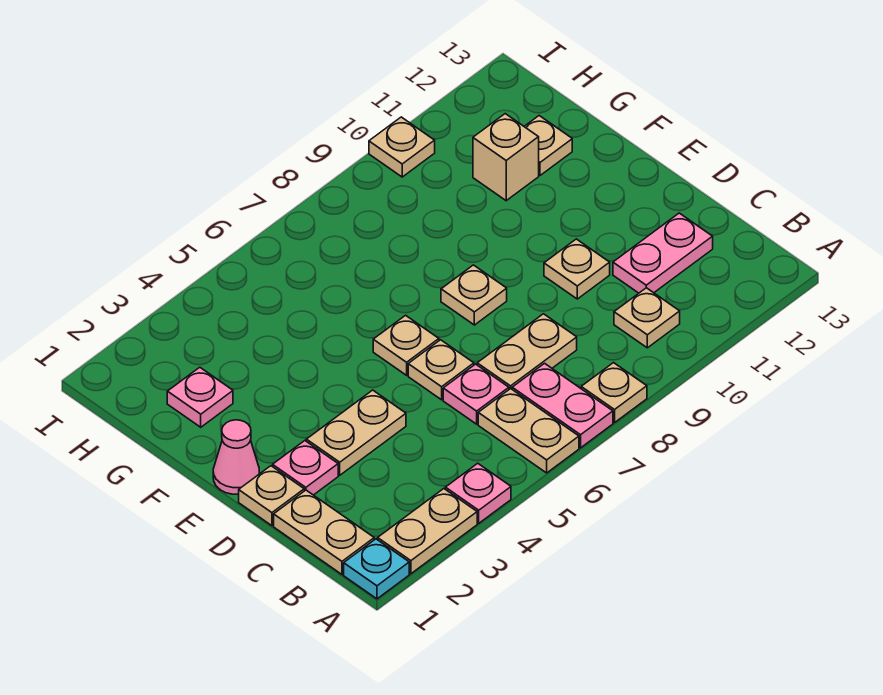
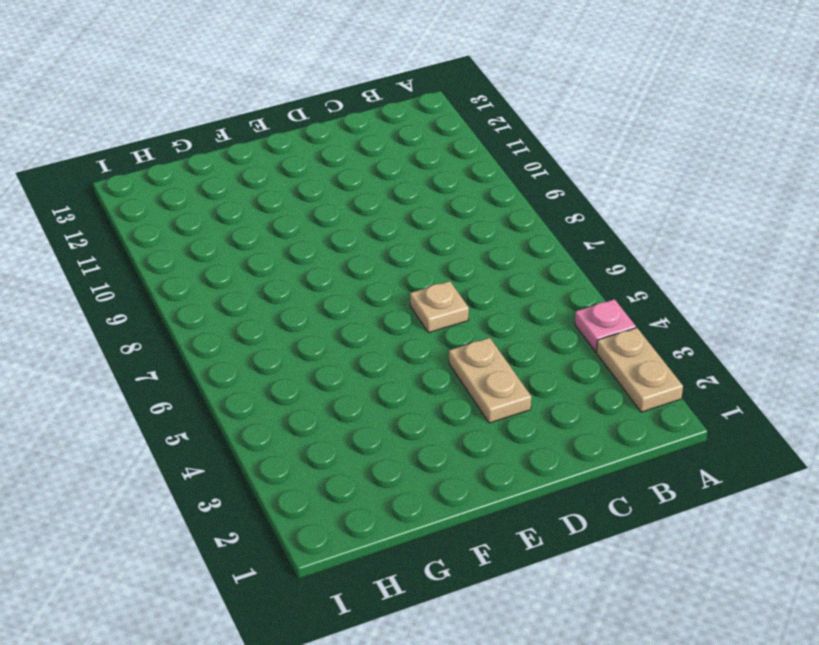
none -> cyan plate A1 level 1
none -> tan plate A6:B6 level 1
none -> pink plate A7:B7 level 1

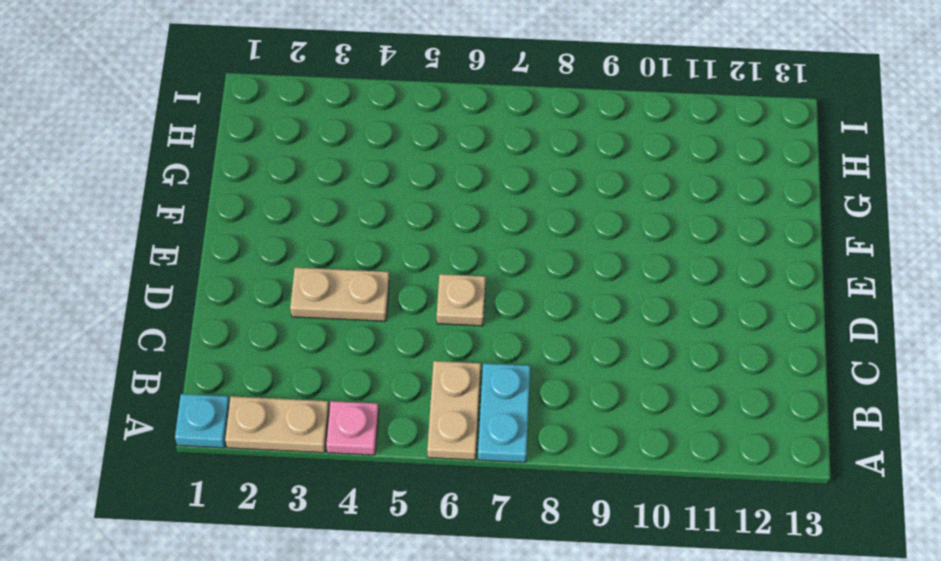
cyan plate A7:B7 level 1 -> pink plate A7:B7 level 1
none -> tan plate A8 level 1
none -> tan plate B1:C1 level 1
none -> tan plate B10 level 1

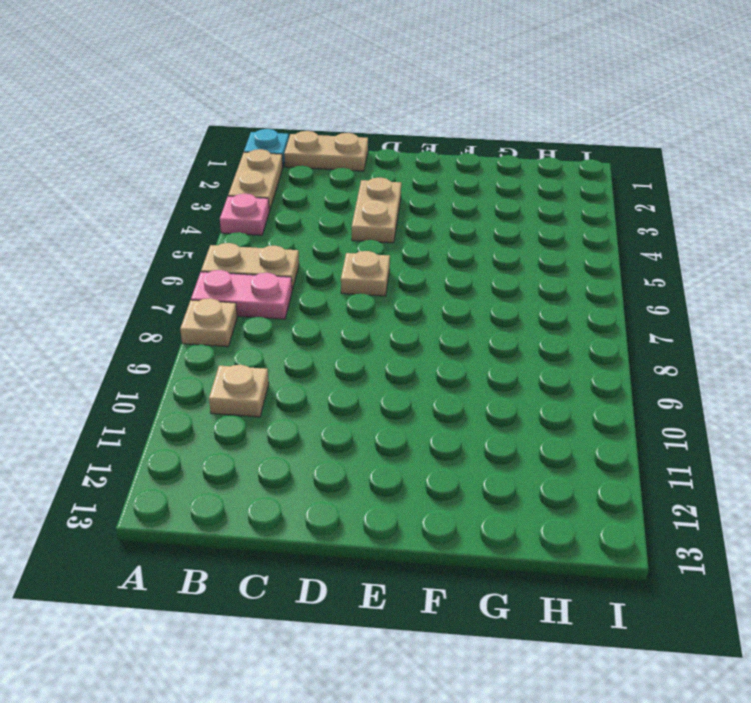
none -> pink plate C6 level 1
none -> tan plate C7:C8 level 1
none -> pink plate C11:C12 level 1

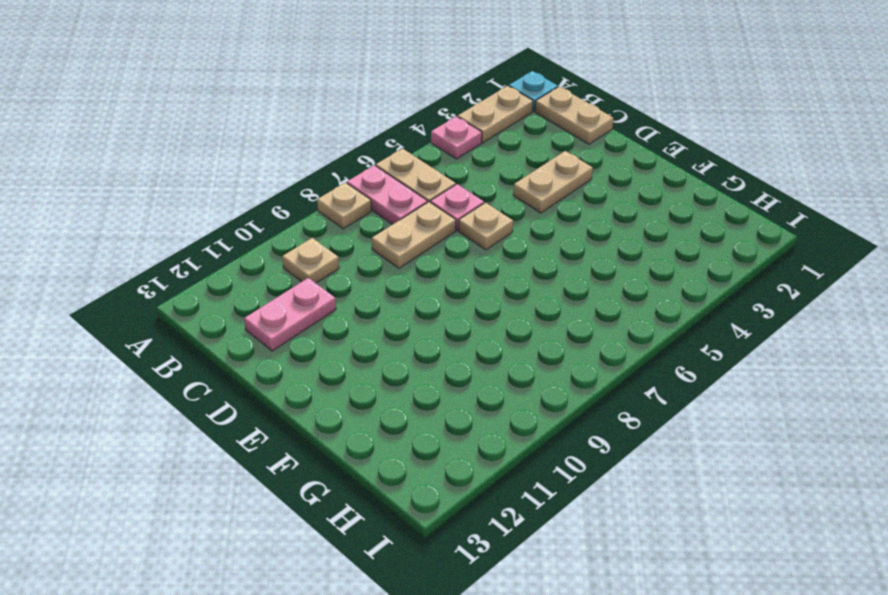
none -> tan plate D1 level 1
none -> pink plate D2 level 1
none -> tan plate D10 level 1

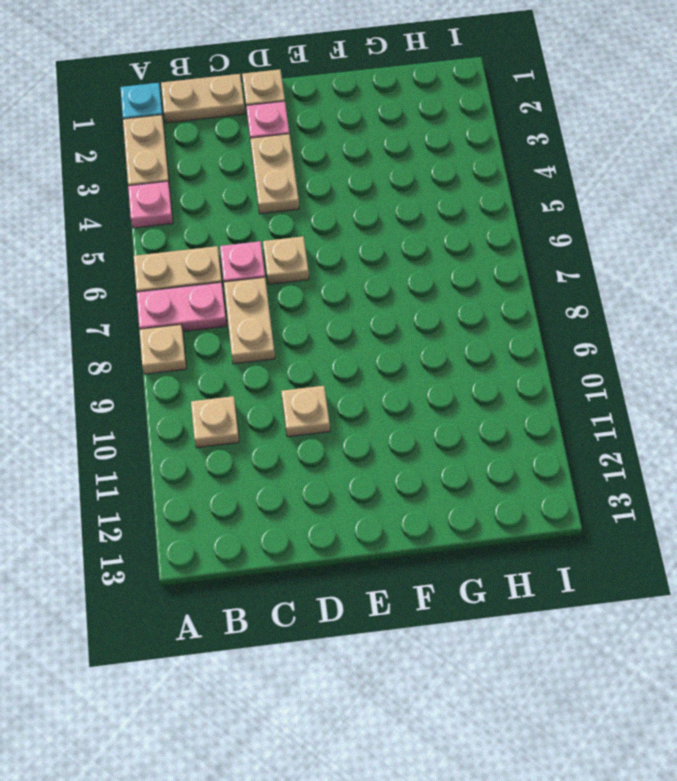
none -> pink plate C11:C12 level 1
none -> pink cone E1 level 1
none -> tan plate E6 level 1

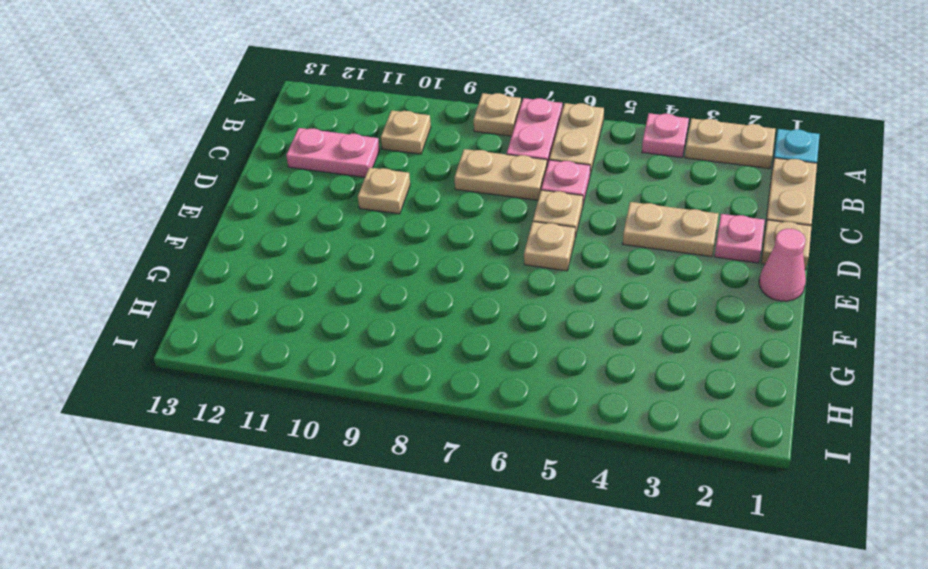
none -> tan plate E8 level 1
none -> pink plate G2 level 1
none -> tan brick G11 level 1

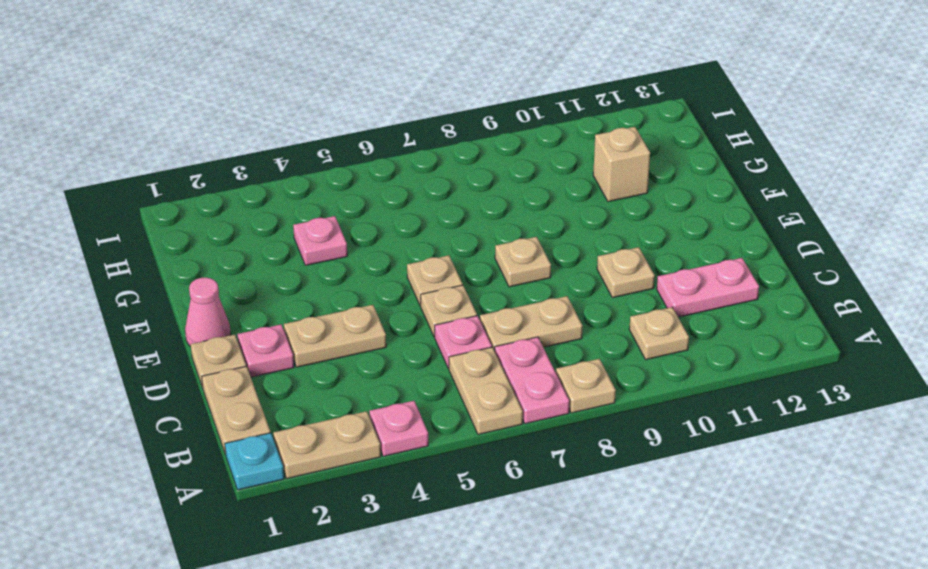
pink plate G4 level 1 -> pink plate G2 level 1
none -> tan plate G12 level 1
none -> tan plate I10 level 1

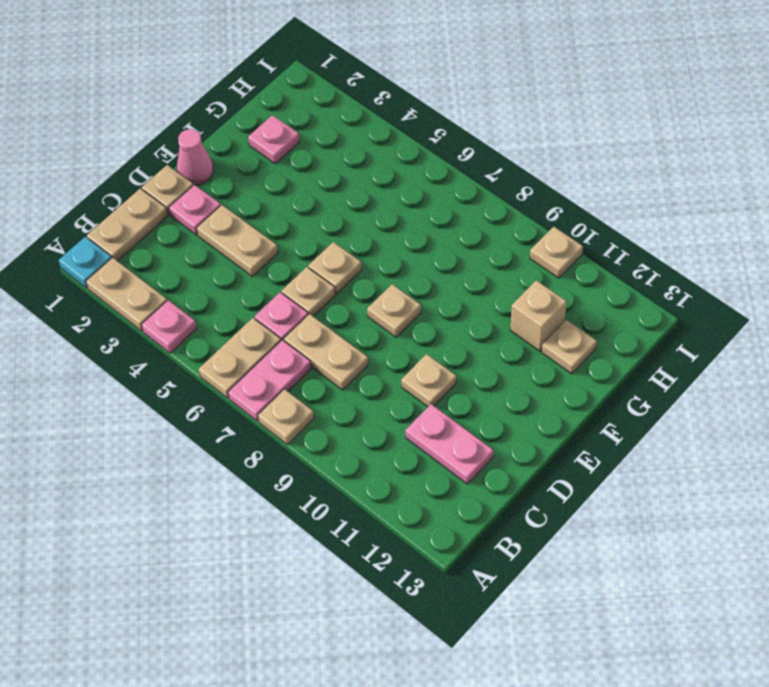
none -> tan plate B10 level 1

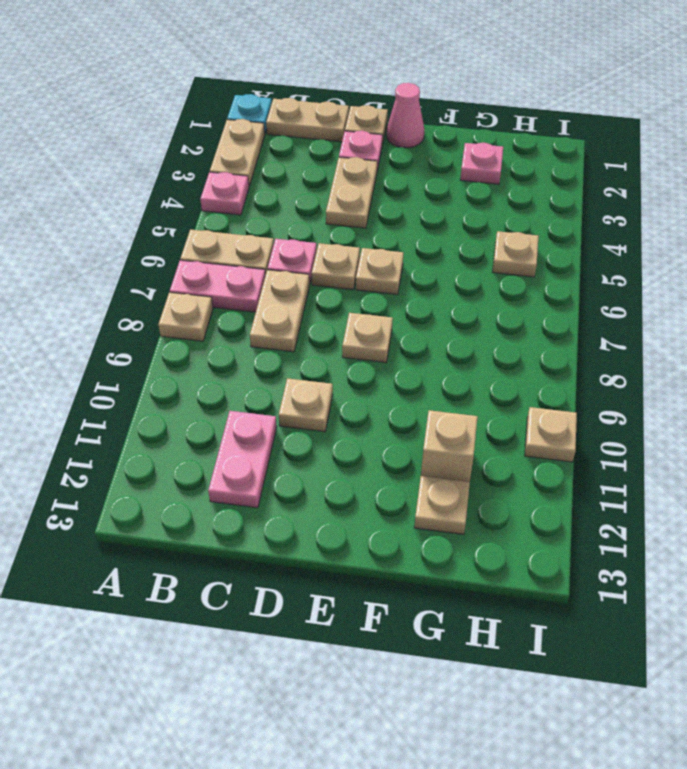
tan plate H5 level 1 -> tan plate B10 level 1

